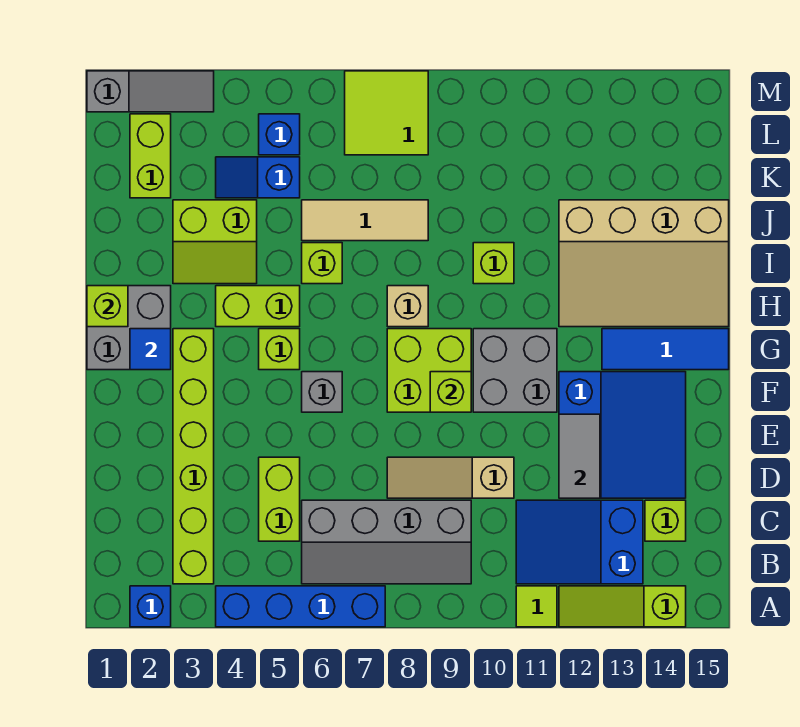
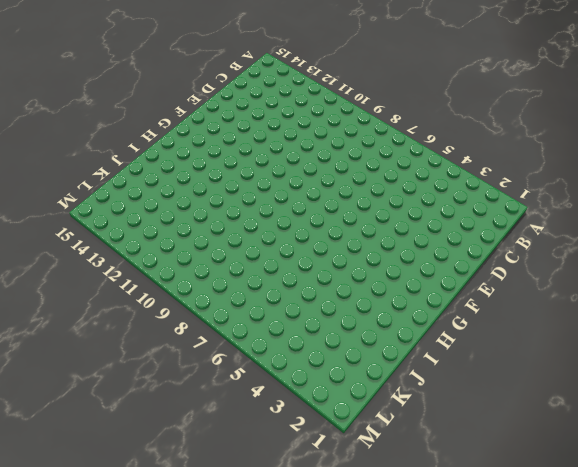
none -> blue brick A2 level 1
none -> blue brick A4:A7 level 1
none -> lime tile A11 level 1
none -> lime slope A12:A14 level 1 top 14

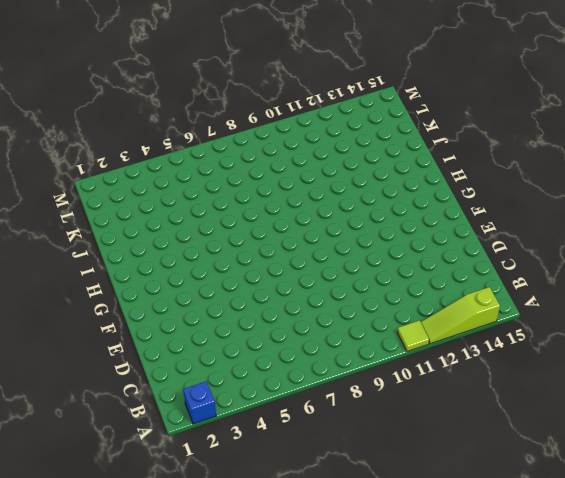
none -> blue brick A4:A7 level 1
none -> lime brick B3:G3 level 1
none -> grey slope B6:C9 level 1 top C
none -> blue slope B11:C13 level 1 top 13

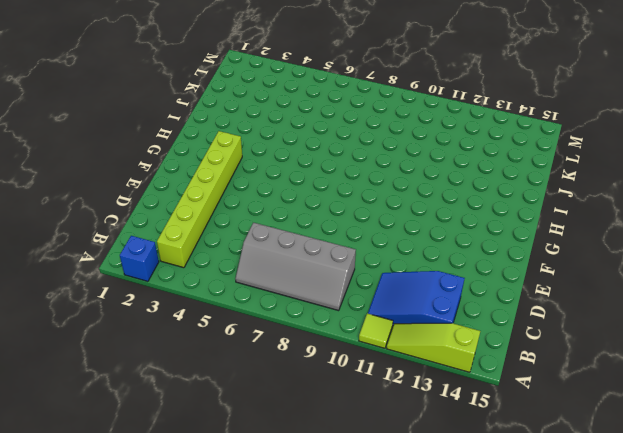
none -> blue brick A4:A7 level 1
none -> lime brick C5:D5 level 1
none -> lime brick C14 level 1
none -> tan slope D8:D10 level 1 top 10

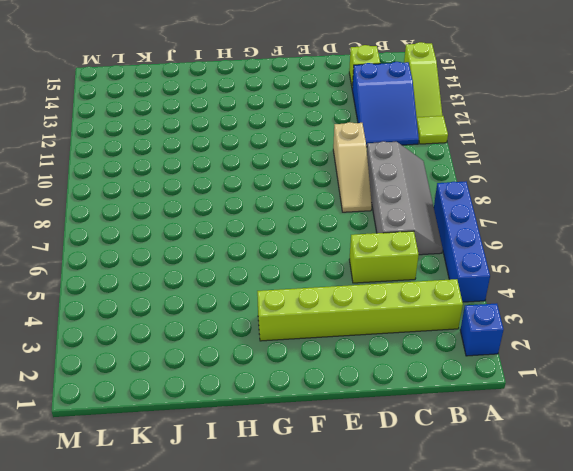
none -> blue slope D12:F14 level 1 top 12
none -> grey brick F6 level 1
none -> lime brick F8:G9 level 1
none -> grey brick F10:G11 level 1

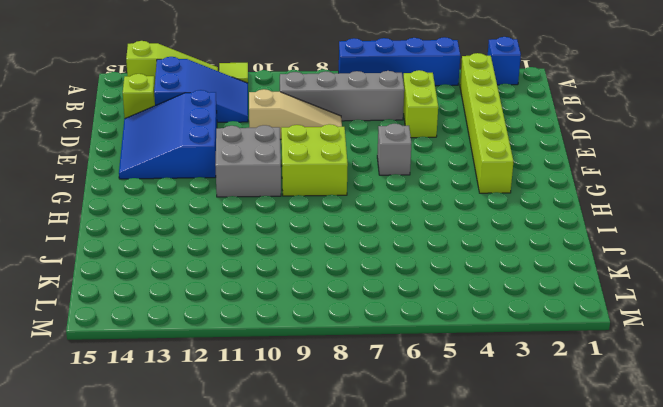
none -> grey brick G1:H2 level 1
none -> lime brick G5 level 1
none -> blue tile G13:G15 level 1
none -> lime brick H4:H5 level 1

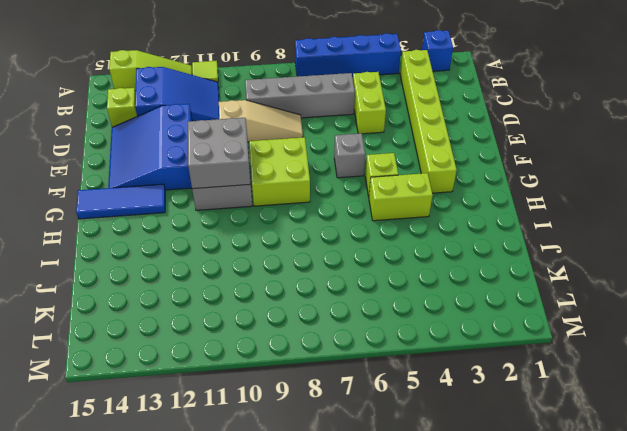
grey brick F10:G11 level 2 -> grey brick G1:H2 level 1
none -> tan brick H8 level 1
none -> tan slope H12:J15 level 1 top J
none -> lime slope I3:J4 level 1 top J
none -> lime brick I6 level 1

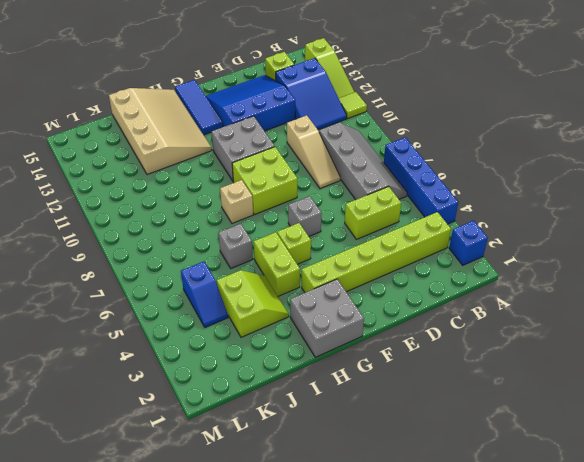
grey brick I6 level 1 -> lime brick I6 level 1
none -> lime brick I10 level 1
none -> tan tile J6:J8 level 1
none -> lime brick K2:L2 level 1
none -> blue brick L5 level 1

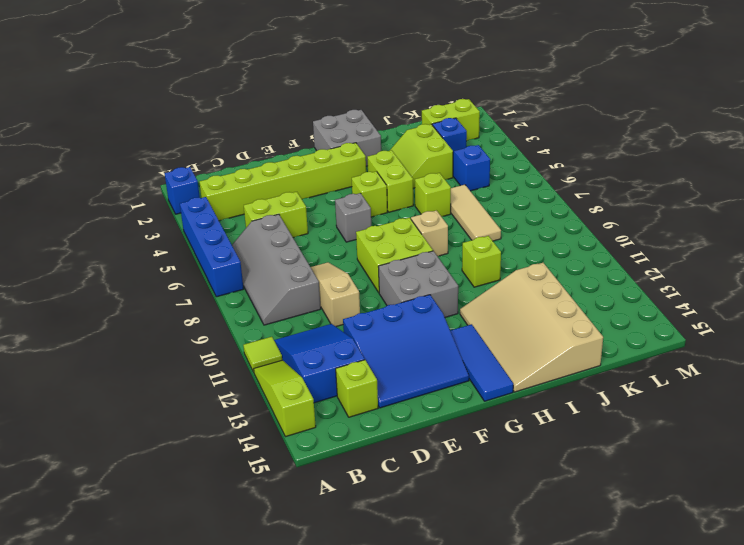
blue brick K3 level 1 -> blue brick L5 level 1
none -> lime tile L7:M8 level 1
none -> grey slope M1:M3 level 1 top 1
none -> grey tile D12:E12 level 2
none -> lime brick F9 level 2

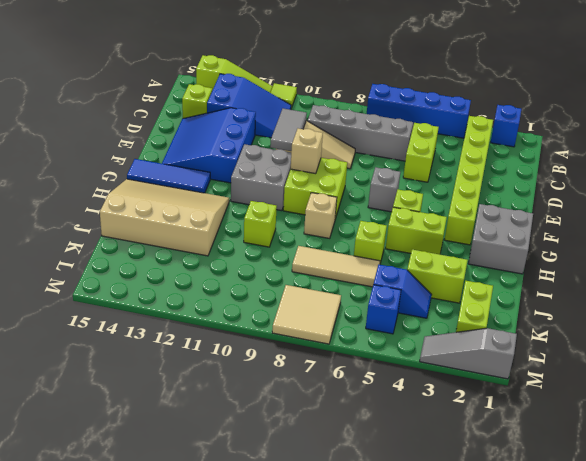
grey tile D10:E10 level 2 -> grey tile D12:E12 level 2
tan brick F9 level 2 -> lime brick F9 level 2
tan tile L7:M8 level 1 -> lime tile L7:M8 level 1
none -> blue tile G2 level 2
none -> lime brick H1 level 2

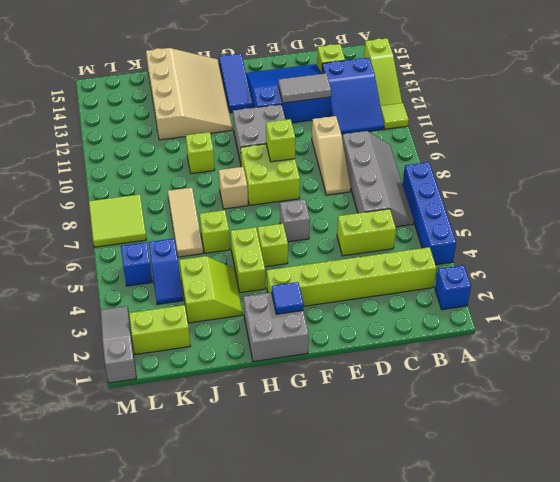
none -> lime brick H1 level 2

